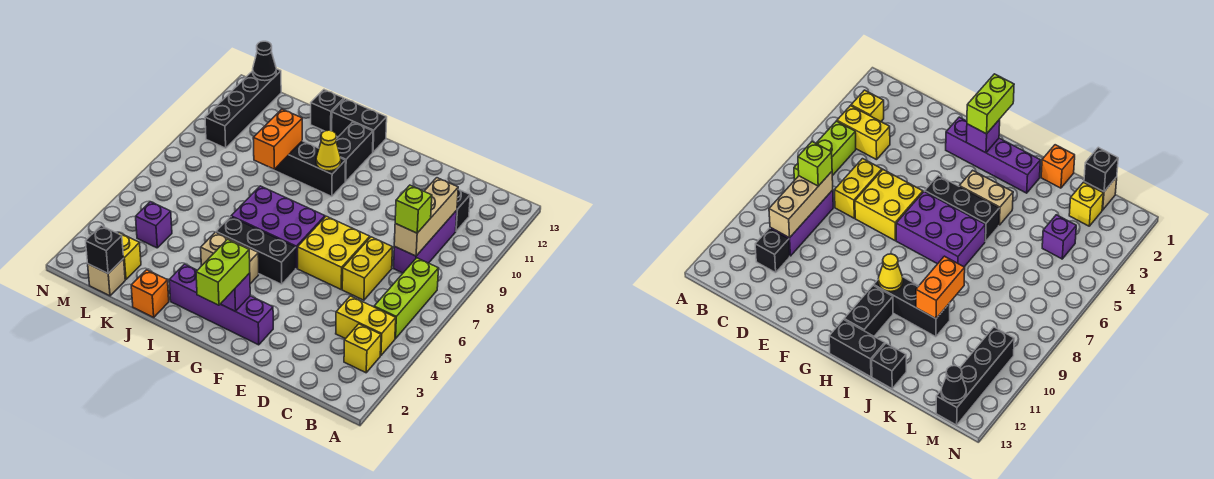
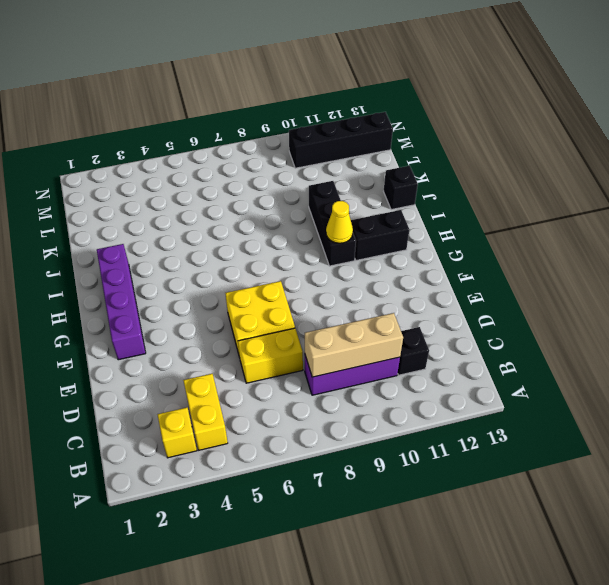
none -> lime brick B5:B7 level 1
none -> black brick G5:I5 level 1
none -> purple brick G6:I7 level 1

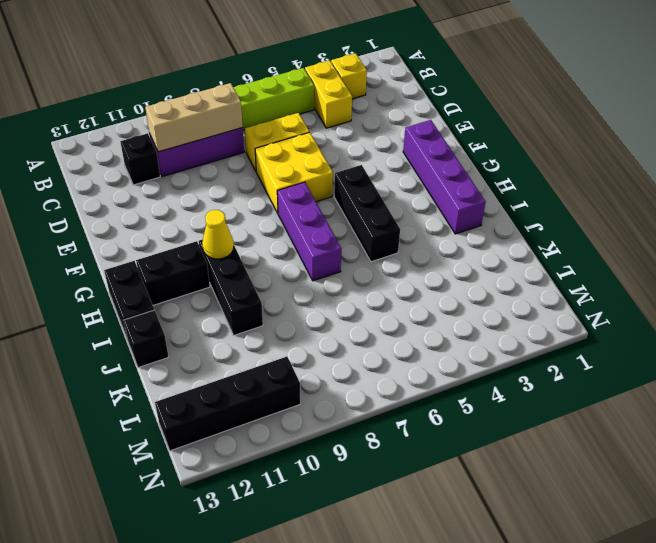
purple brick G7:I7 level 1 -> purple brick G6:I7 level 1
none -> tan brick H4:I4 level 1
none -> orange brick J1 level 1
none -> tan brick L1 level 1

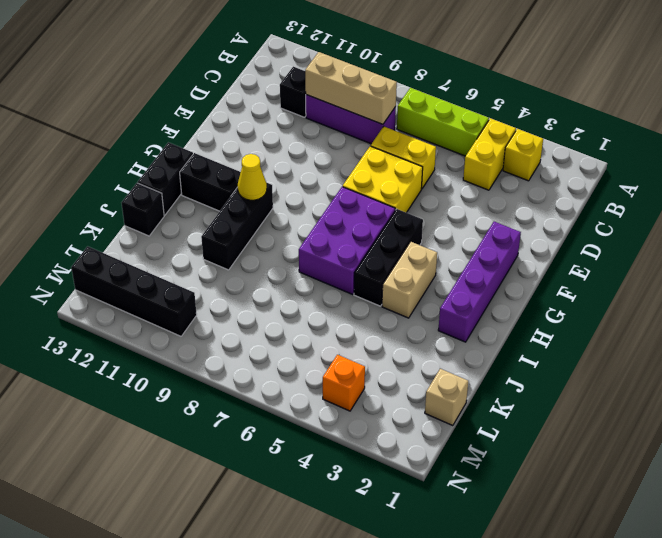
orange brick M4 level 1 -> orange brick J1 level 1
none -> yellow brick L2 level 1
none -> purple brick L4 level 1
none -> purple brick G2 level 2

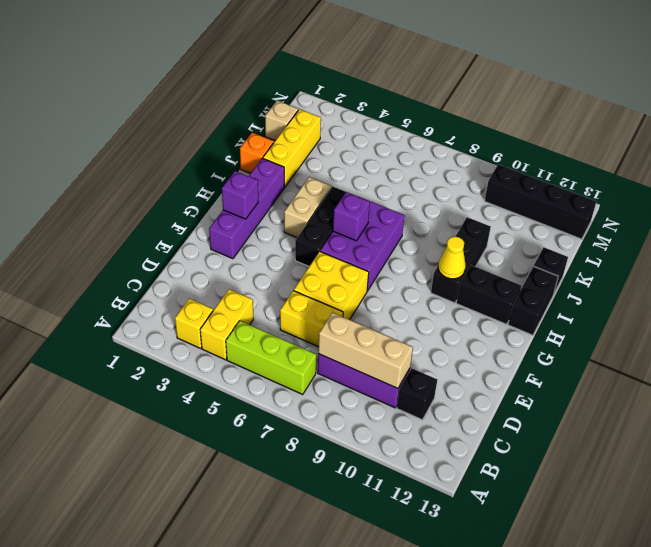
purple brick H6 level 2 -> purple brick L4 level 1
yellow brick J2:L2 level 1 -> yellow brick L2 level 1
none -> orange brick J9:J10 level 2
none -> black brick L1 level 2
none -> black cone M13 level 2

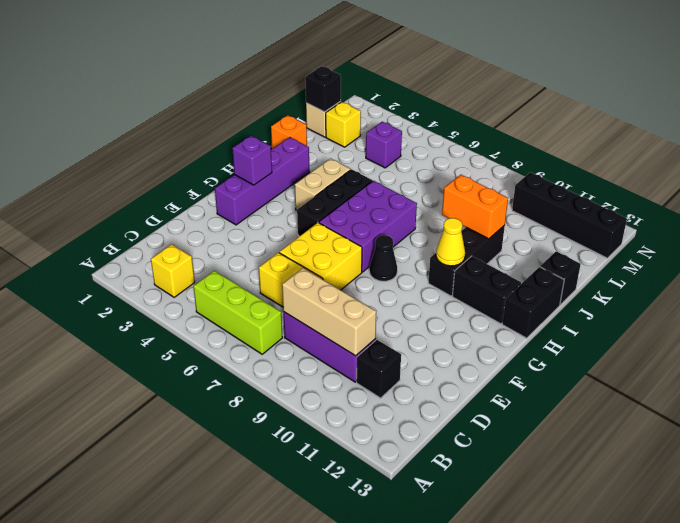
black cone G8 level 1 -> black cone M13 level 2
none -> yellow brick B4:C4 level 1
none -> lime brick C8 level 3
none -> lime brick G1:G2 level 3

